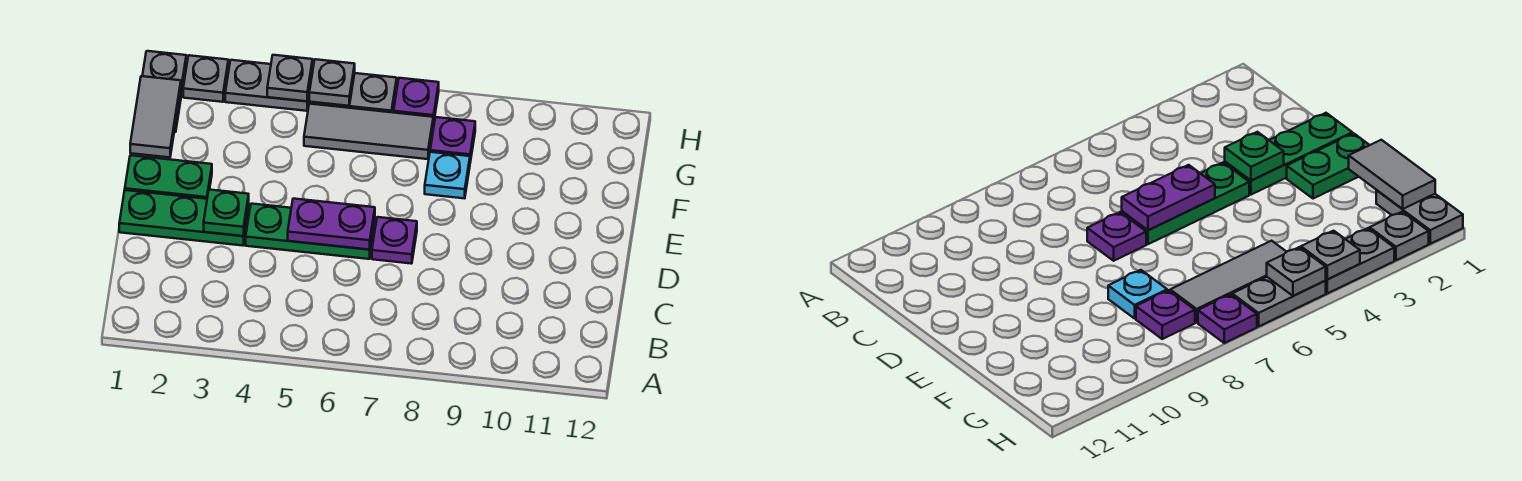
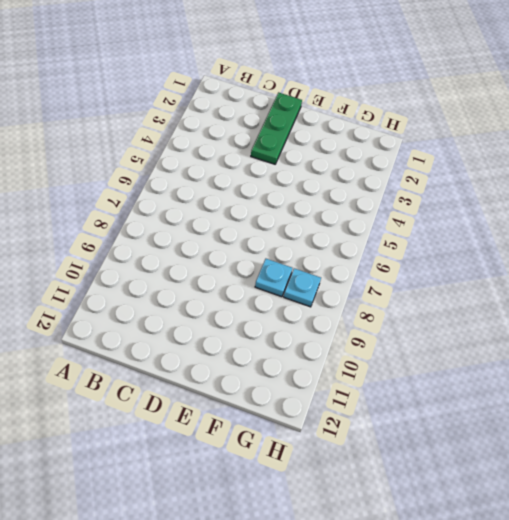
cyan plate G8 level 1 -> purple plate G8 level 1
none -> green plate D4:D6 level 1
none -> purple plate D7 level 1
none -> green plate E1:E2 level 1

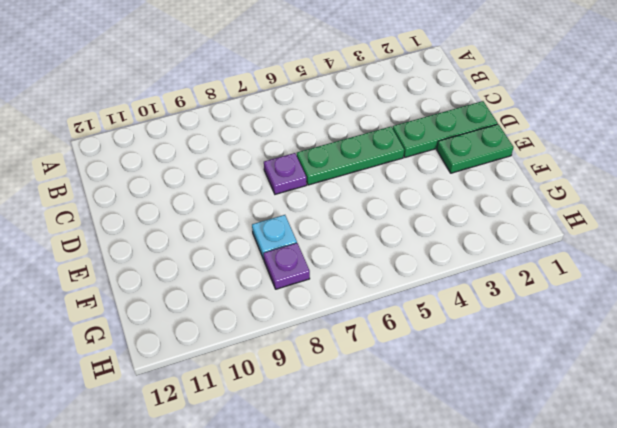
none -> grey plate G1:H1 level 1
none -> grey tile G5:G7 level 1
none -> grey plate H2 level 1

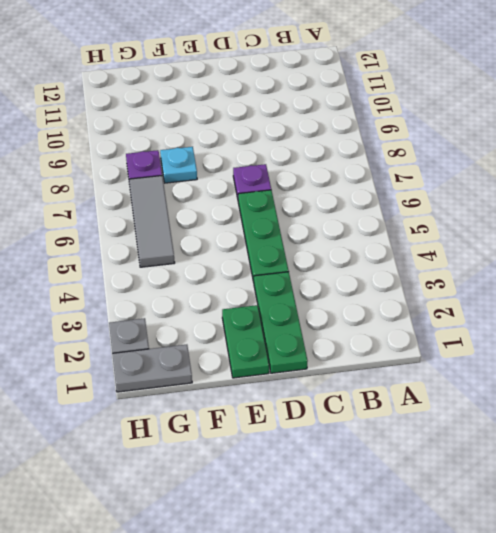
none -> grey plate H3:H4 level 1
none -> grey plate H5:H6 level 1
none -> purple plate H7 level 1

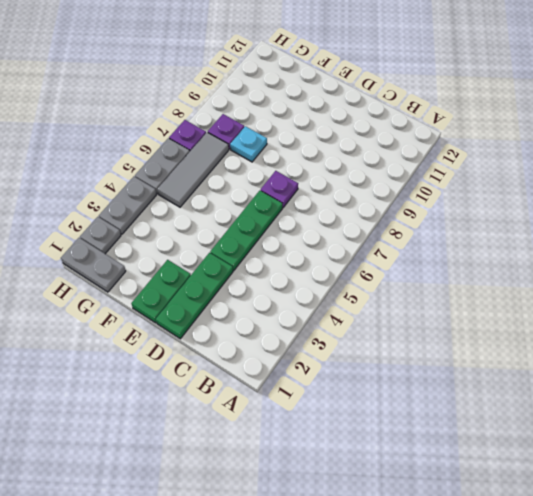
none -> green plate D3 level 2
none -> purple plate D5:D6 level 2
none -> grey tile F1:G1 level 2

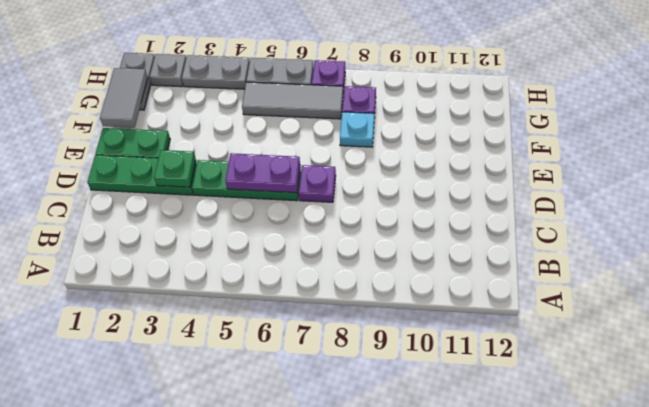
none -> grey plate H4 level 2
none -> grey plate H5 level 2

